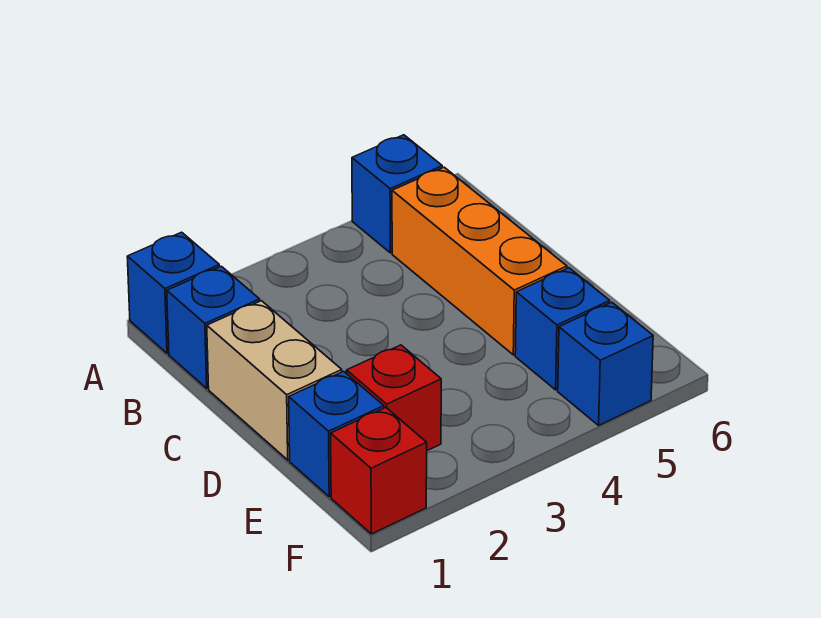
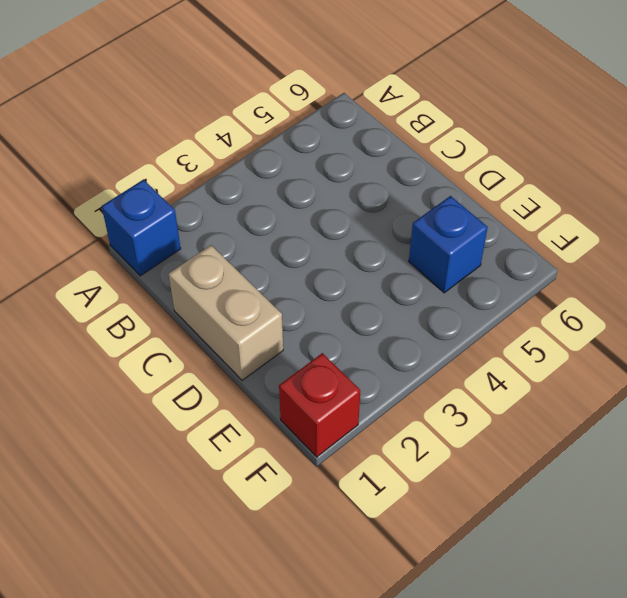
none -> blue brick A5 level 1
none -> blue brick B1 level 1

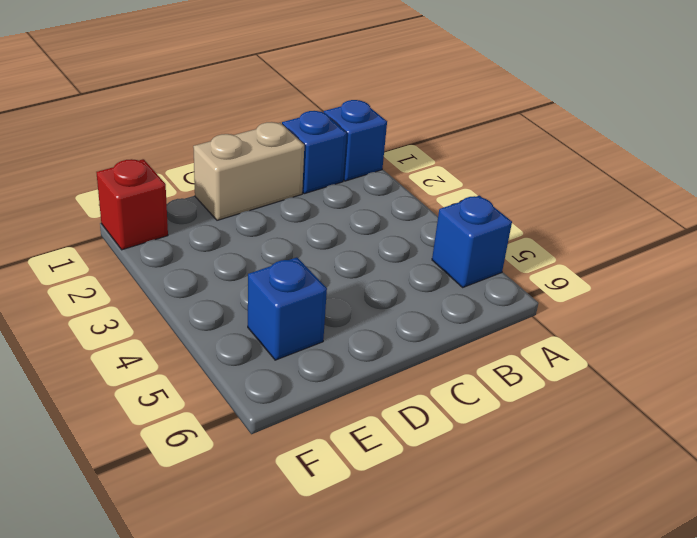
none -> orange brick B5:D5 level 1
none -> blue brick E1 level 1

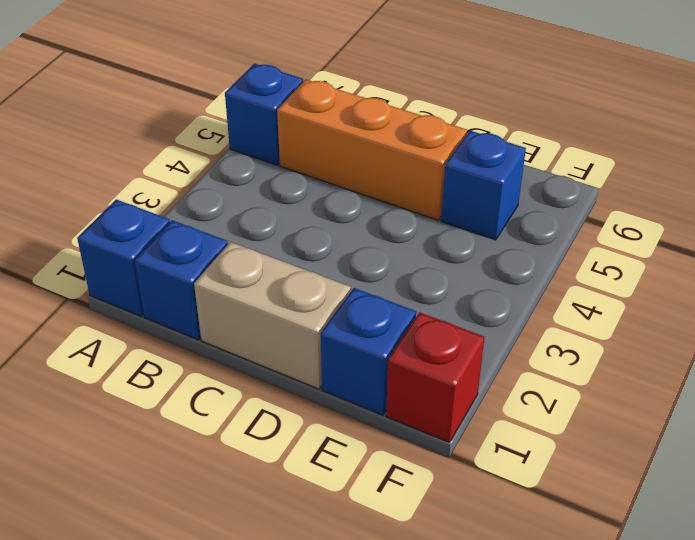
none -> red brick E2 level 1
none -> blue brick F5 level 1

